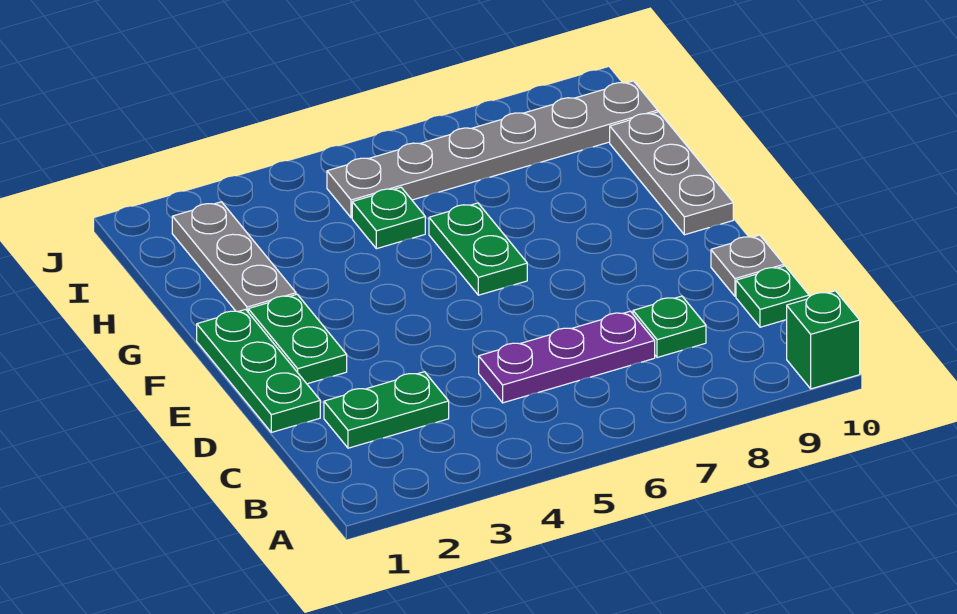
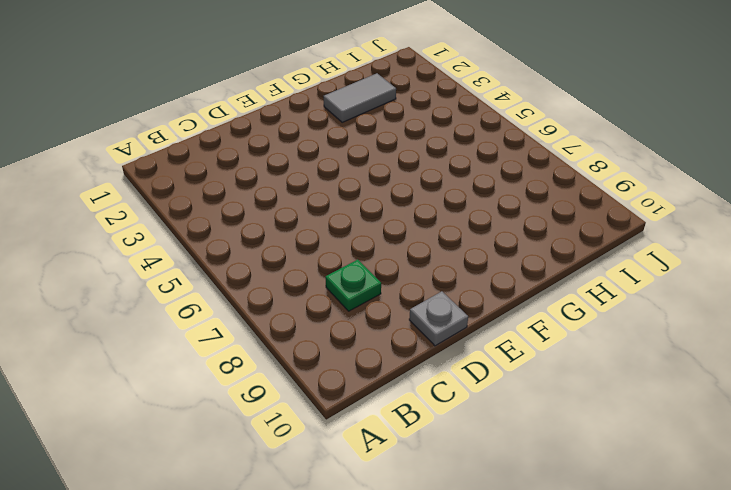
grey tile G2:H2 level 1 -> grey plate G2:I2 level 1
none -> green brick A10 level 1
none -> green plate C2:C3 level 1
none -> purple plate C5:C7 level 1

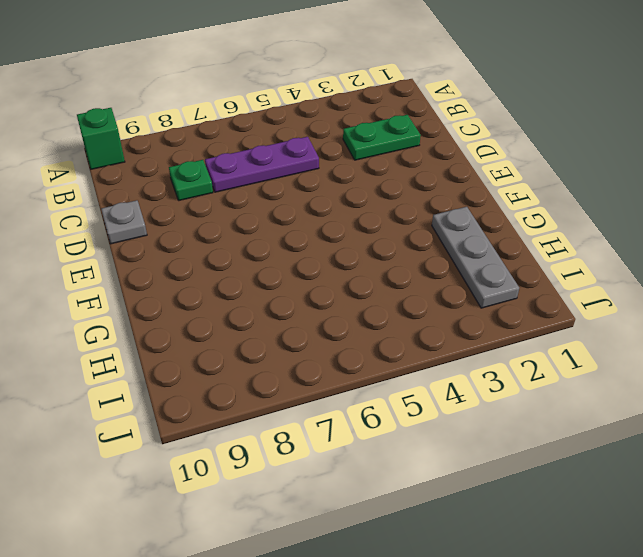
none -> green plate C10 level 1
none -> green plate D1:F1 level 1
none -> green plate E2:F2 level 1

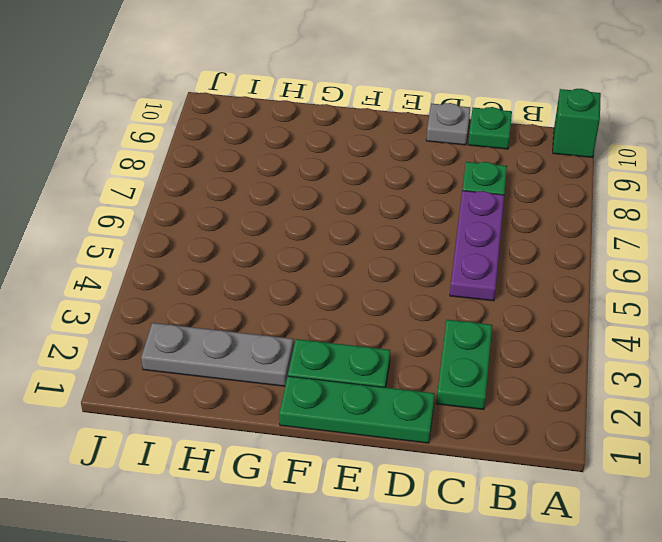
none -> green plate F6:G6 level 1
none -> grey plate F10:H10 level 1
none -> green plate H5 level 1

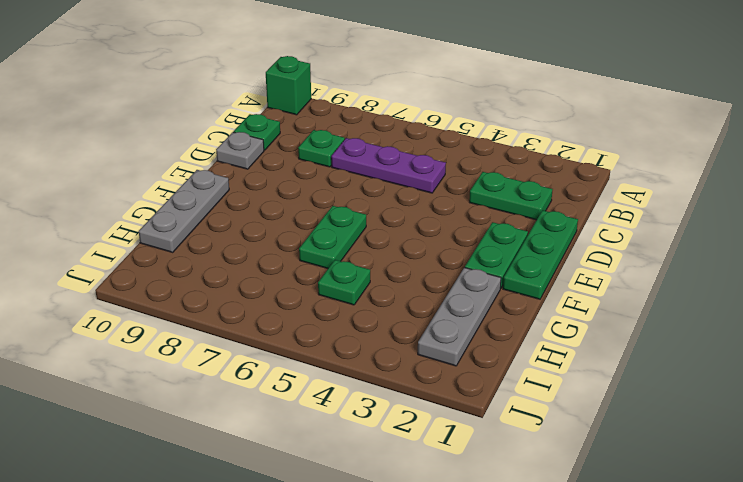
none -> grey plate I5:I10 level 1

